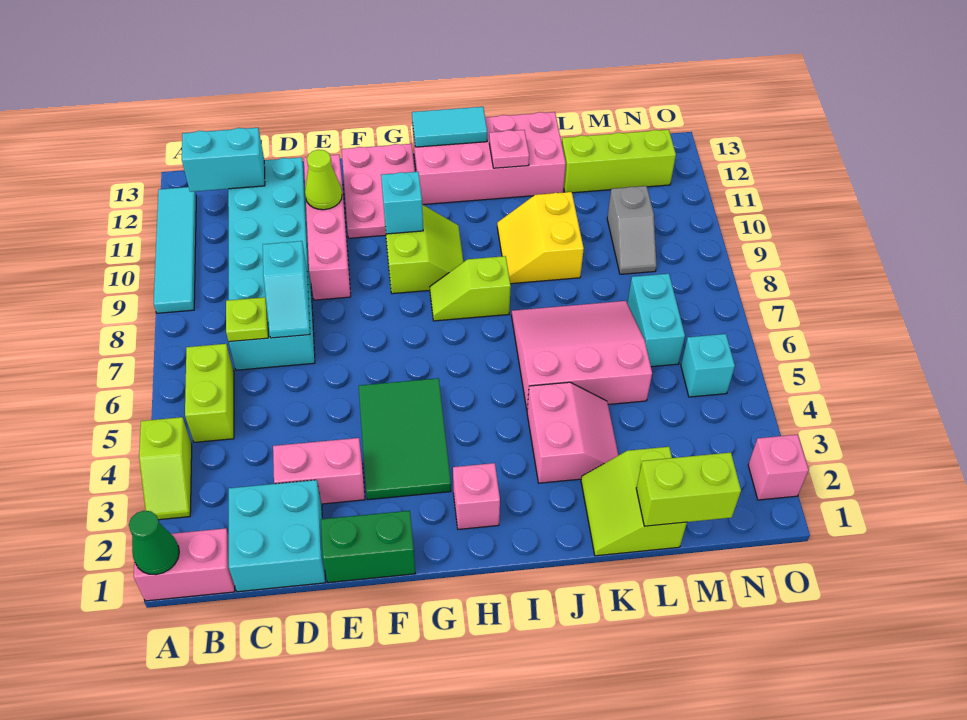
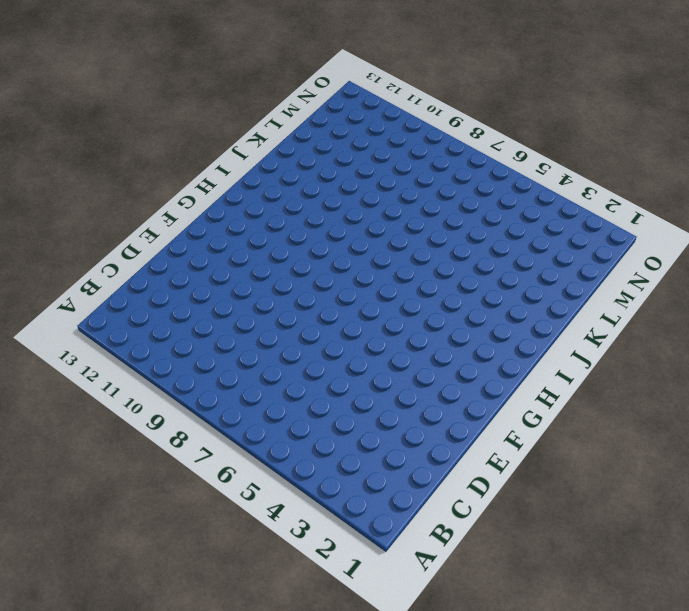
none -> pink brick A1:B1 level 1
none -> lime slope A3:A4 level 1 top 4
none -> cyan tile A9:A12 level 1
none -> lime brick B5:B6 level 1

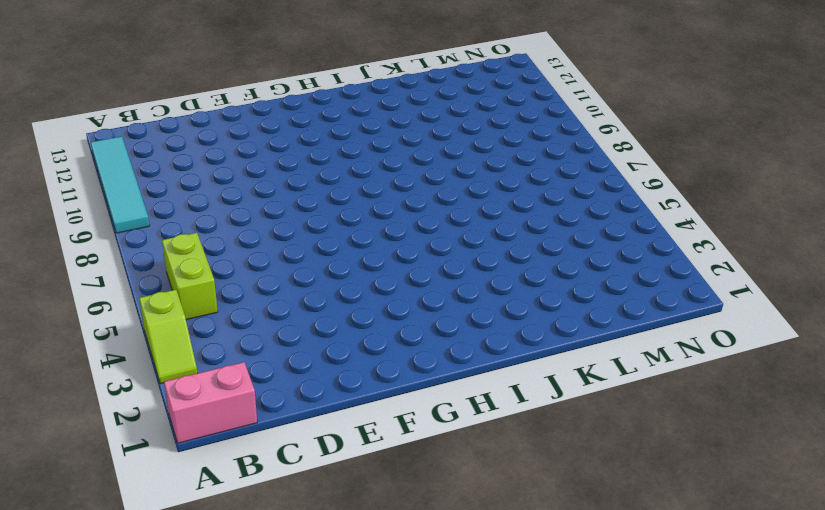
none -> cyan brick C1:D2 level 1
none -> cyan brick C7:D12 level 1
none -> pink brick D3:E3 level 1
none -> green brick E1:F1 level 1

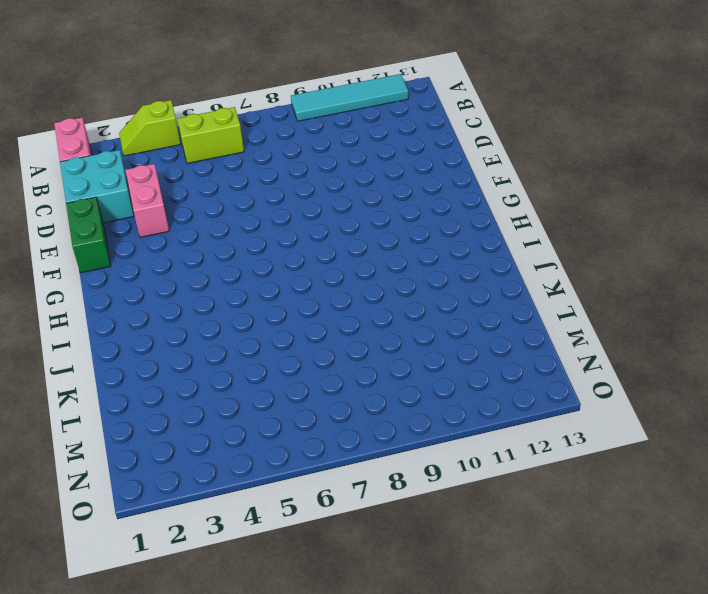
none -> cyan brick C7:D12 level 1
none -> pink brick E9:E12 level 1
none -> green tile F3:G5 level 1
none -> pink plate F11:G13 level 1

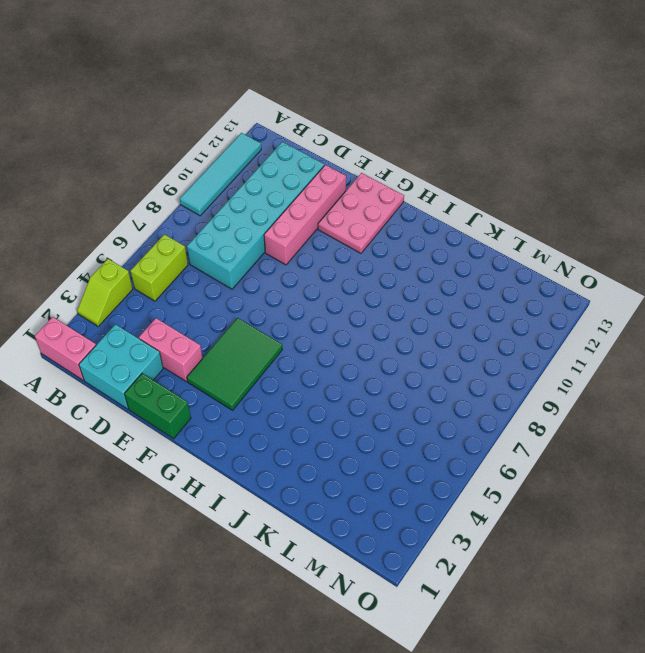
none -> lime slope G9:H10 level 1 top G
none -> pink brick H2 level 1
none -> lime slope H8:I8 level 1 top I
none -> pink brick H12:K13 level 1

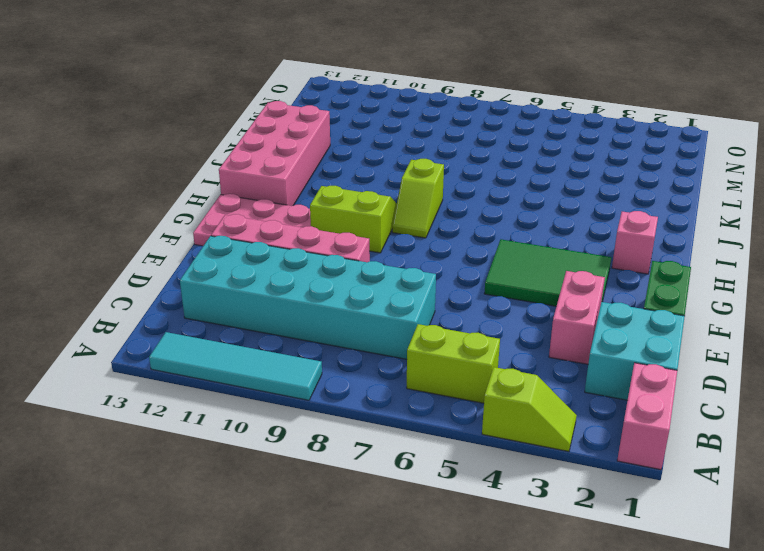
none -> pink slope J3:K4 level 1 top J
none -> pink slope J5:L7 level 1 top 5
none -> yellow slope J9:K10 level 1 top K
none -> lime slope K1:L2 level 1 top L

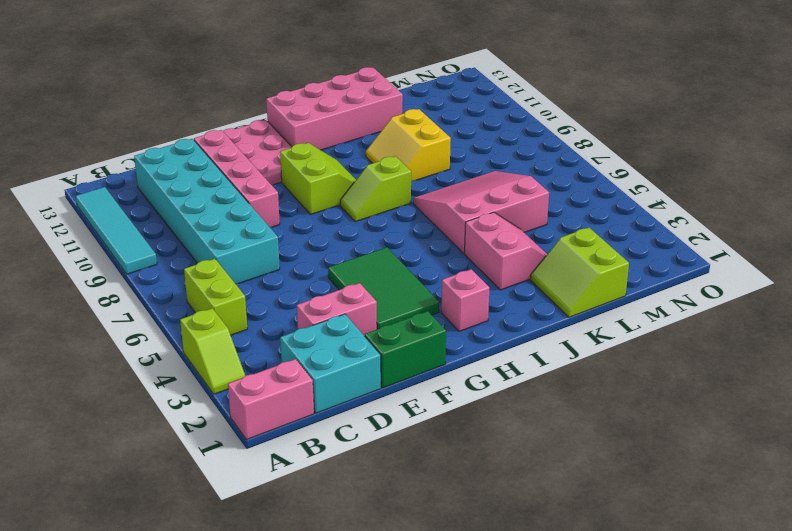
none -> lime brick L12:N12 level 1
none -> cyan brick M6:M7 level 1
none -> grey slope M9:M10 level 1 top 10
none -> cyan brick N5 level 1

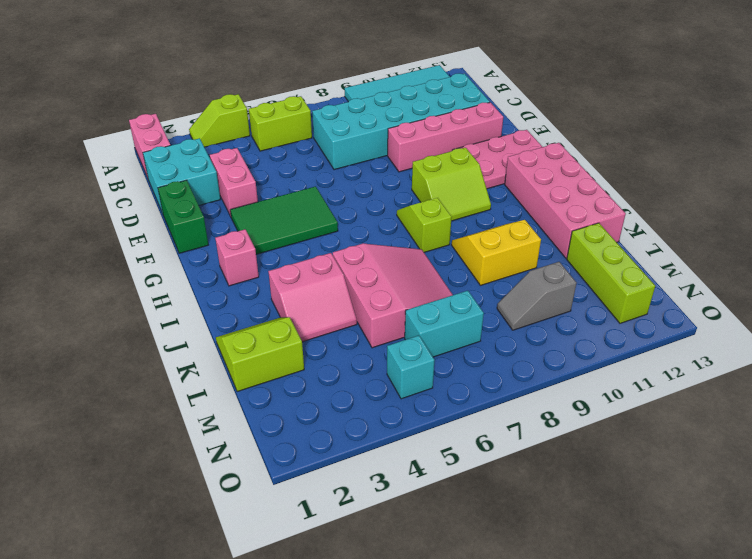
none -> pink brick O2 level 1
none -> green cone A1 level 2
none -> cyan brick B12:C12 level 2
none -> lime plate C7 level 2

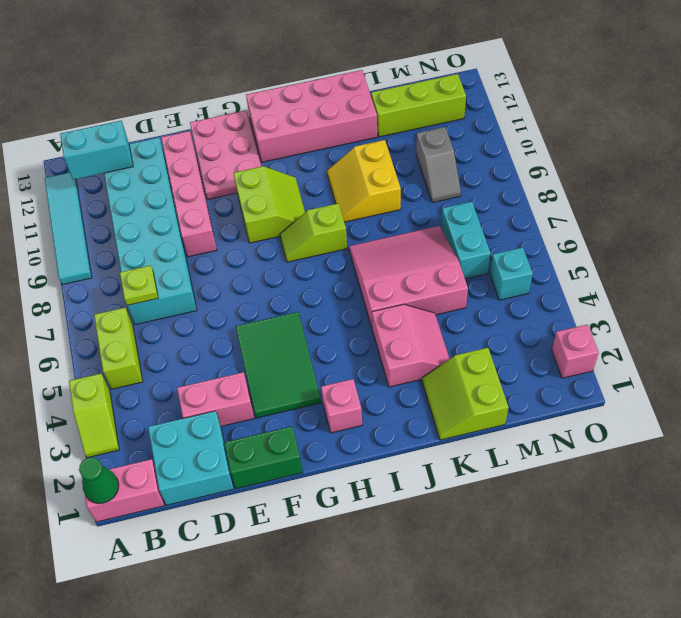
none -> cyan slope D7:D8 level 2 top 8
none -> lime cone E11 level 2
none -> cyan brick G10 level 2
none -> cyan tile H13:I13 level 2

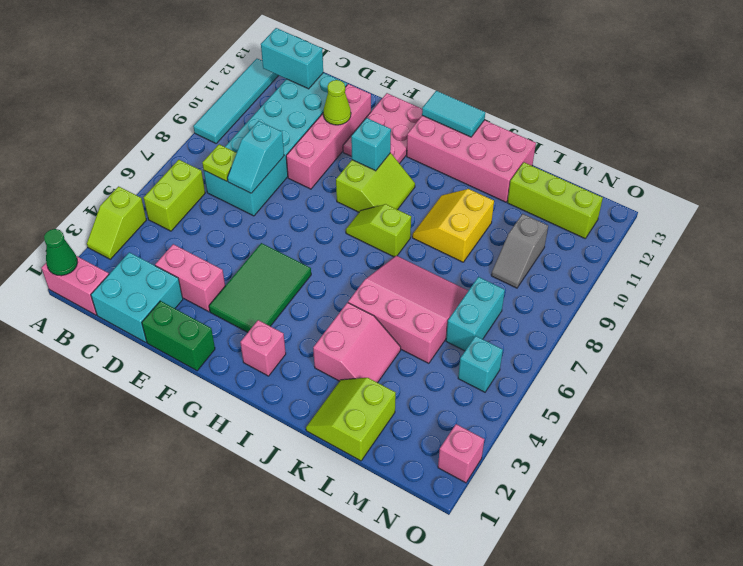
none -> pink plate J12 level 2
none -> lime brick L1:M1 level 2

